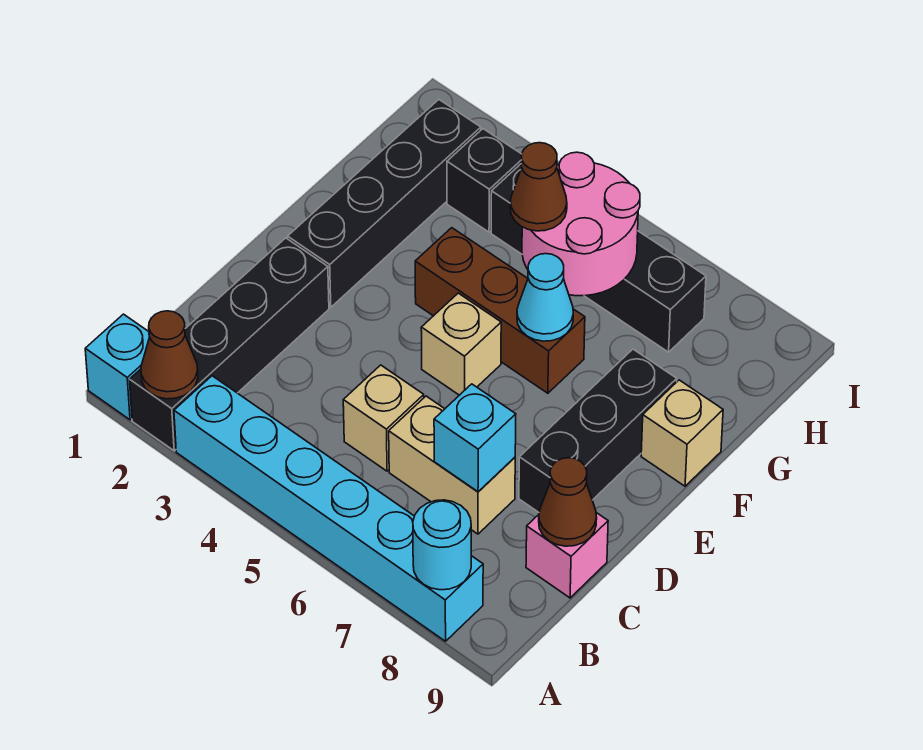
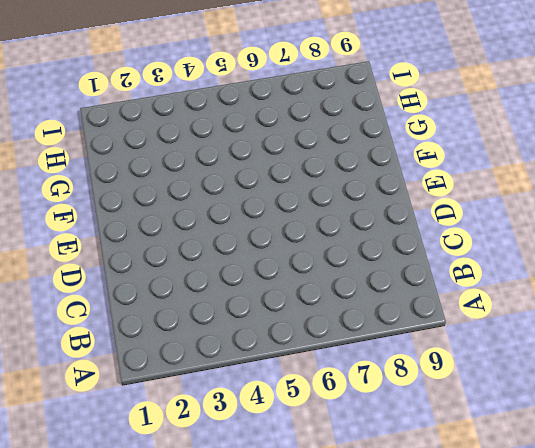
none -> cyan brick A1 level 1
none -> black brick A2:D2 level 1
none -> cyan brick A3:A8 level 1

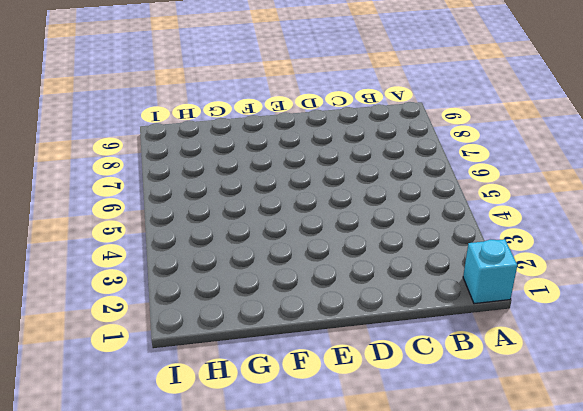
none -> black brick A2:D2 level 1
none -> cyan brick A3:A8 level 1
none -> tan brick C5 level 1

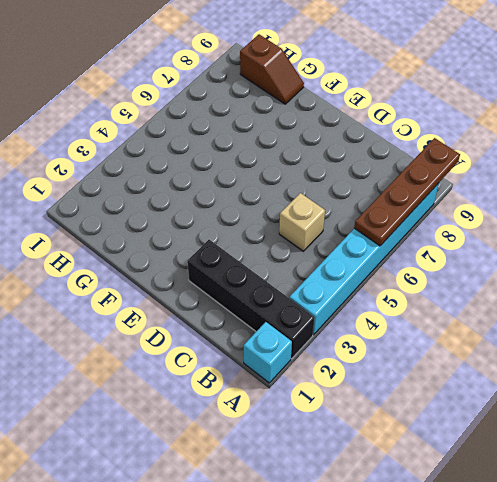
brown plate A6:A9 level 2 -> cyan round brick A8 level 2
brown slope G9:H9 level 1 top H -> none
none -> tan brick C6:C7 level 1
none -> pink brick C9 level 1
none -> black brick D8:F8 level 1

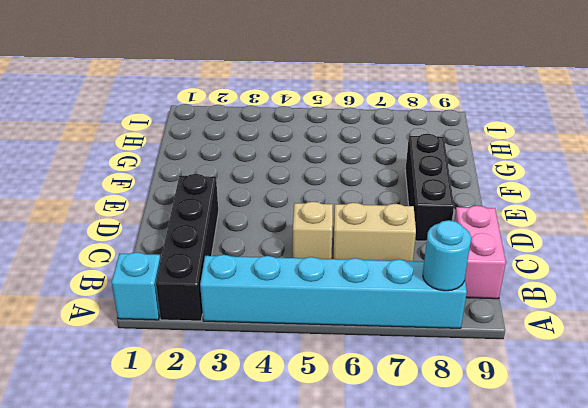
pink brick B9:C9 level 1 -> pink brick C9 level 1
none -> black brick E2:H2 level 1
none -> tan brick E5 level 1
none -> brown brick F4:F6 level 1

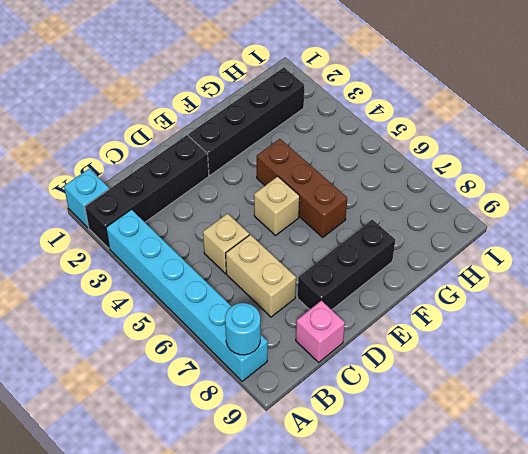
none -> tan brick F9 level 1
none -> black brick H3 level 1
none -> black brick H4:H7 level 1

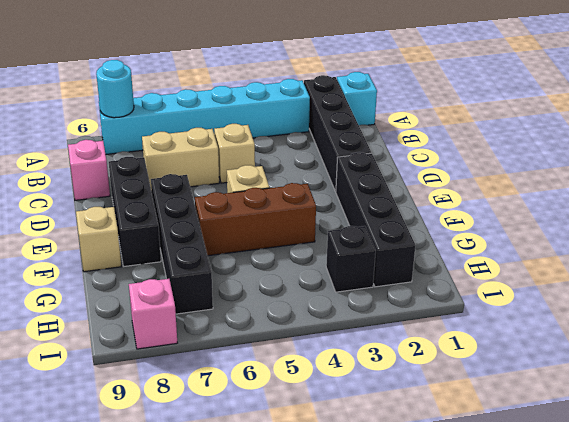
black brick E7:H7 level 1 -> black brick H4:H7 level 1
pink brick I8 level 1 -> none
none -> brown cone A2 level 2
none -> cyan brick C7 level 2
none -> brown cone C9 level 2

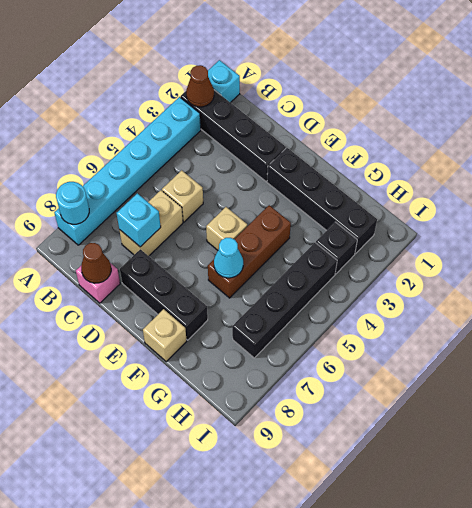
none -> pink round brick G5:H6 level 2
none -> brown cone G5 level 3

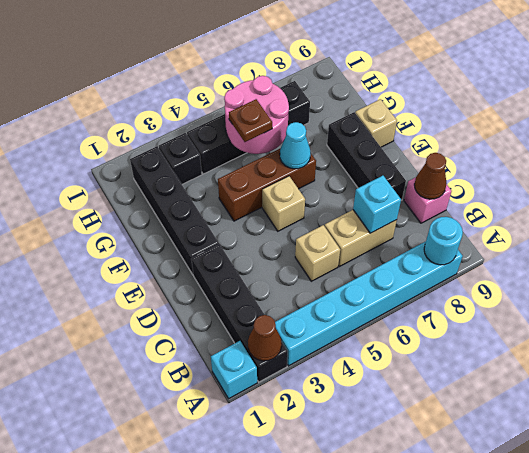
brown plate G5 level 3 -> brown cone G5 level 3

